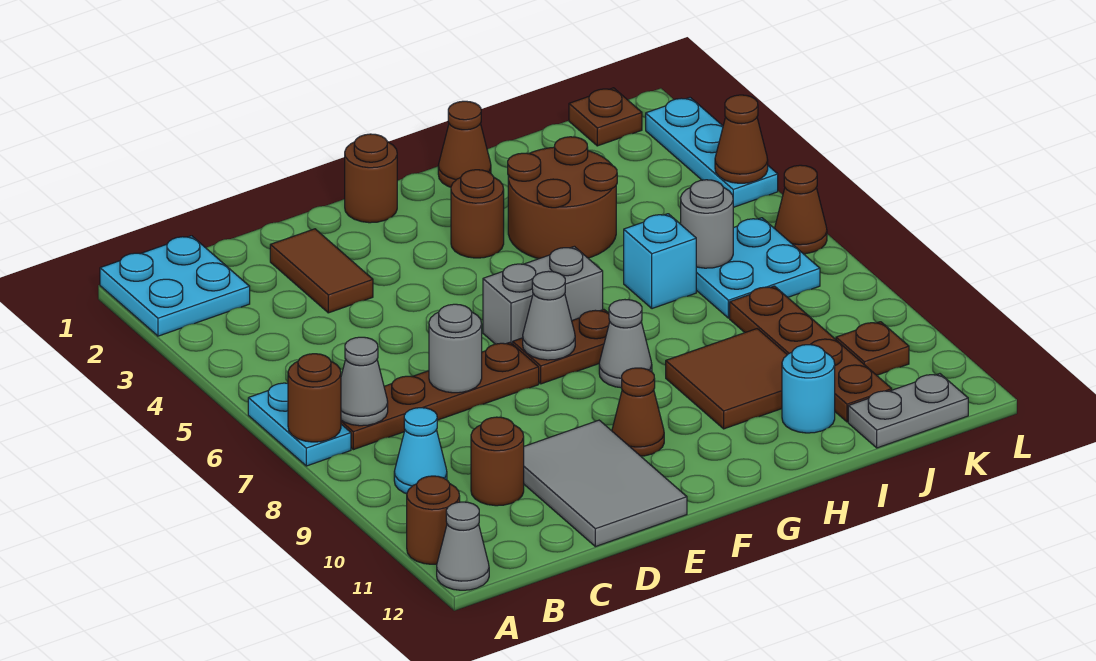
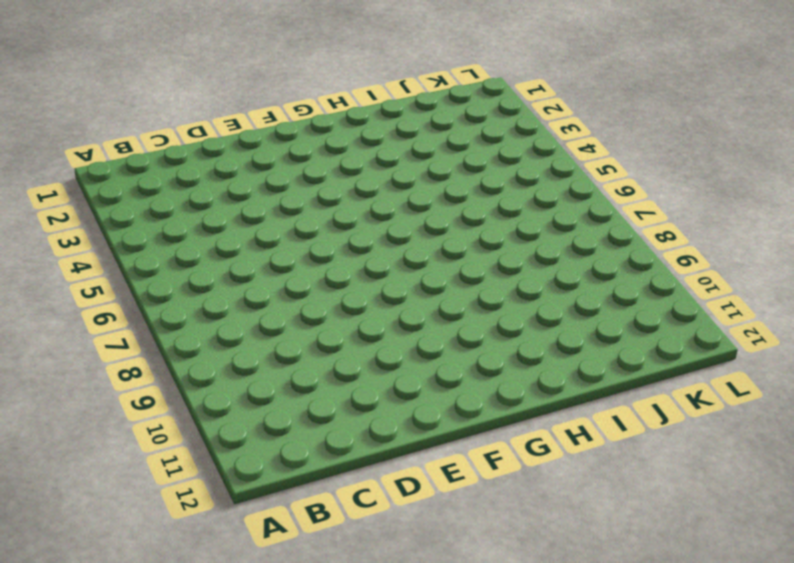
none -> cyan plate A1:B2 level 1
none -> cyan plate A6:A7 level 1
none -> brown round brick A11 level 1
none -> grey cone A12 level 1

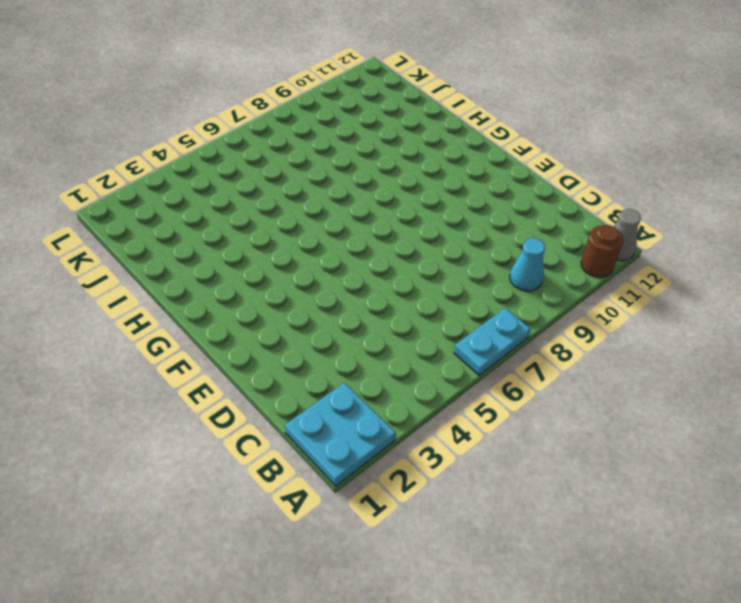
none -> brown plate B7:E7 level 1
none -> brown round brick C10 level 1
none -> brown tile D2:D3 level 1
none -> grey tile D10:E12 level 1

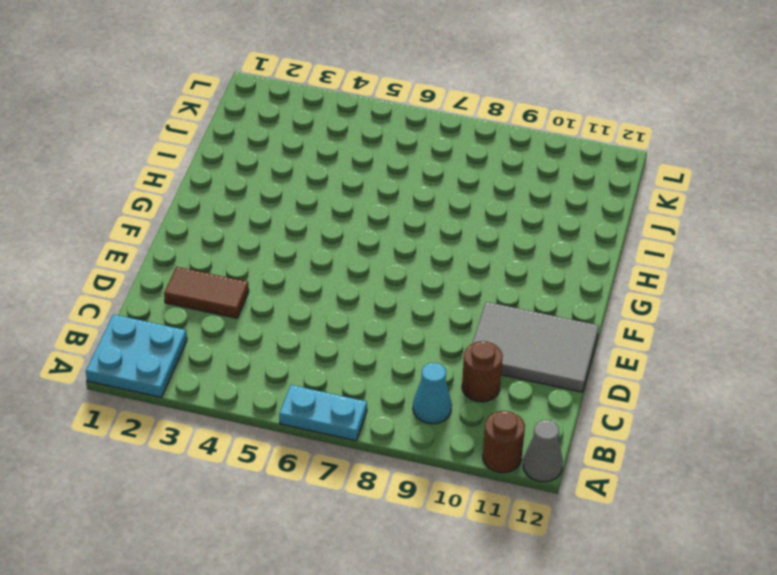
none -> brown plate B7:E7 level 1
none -> brown round brick F1 level 1
none -> grey brick F6:G6 level 1
none -> brown plate F7:G7 level 1

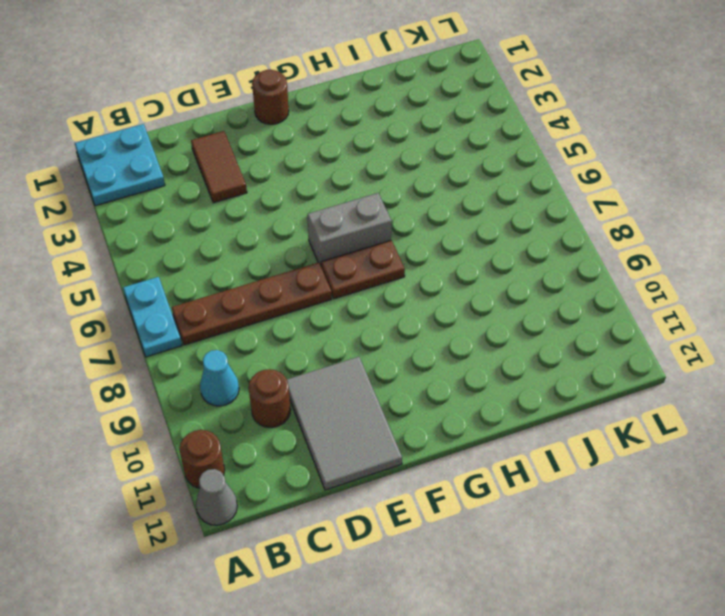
none -> brown cone F10 level 1
none -> brown round brick G3 level 1
none -> grey cone G8 level 1
none -> brown cone H1 level 1

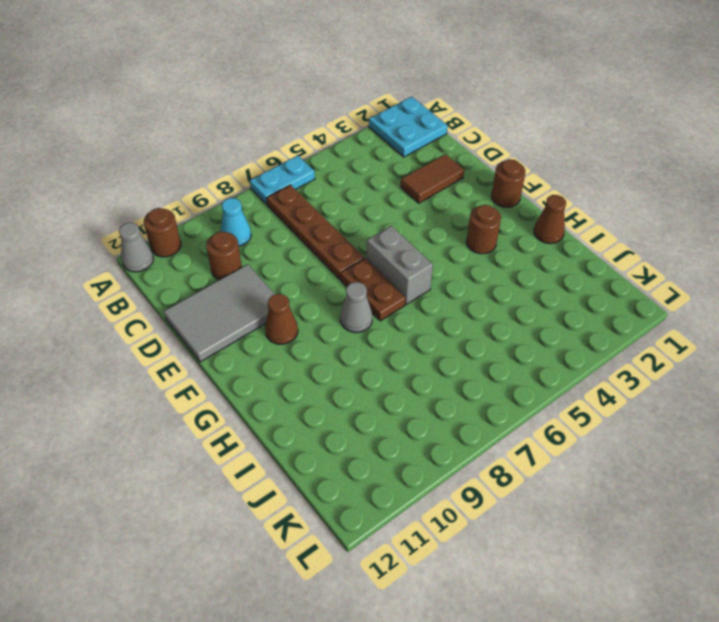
none -> brown round brick H3:I4 level 1
none -> brown tile H9:I10 level 1
none -> cyan brick I6 level 1
none -> cyan round brick I11 level 1

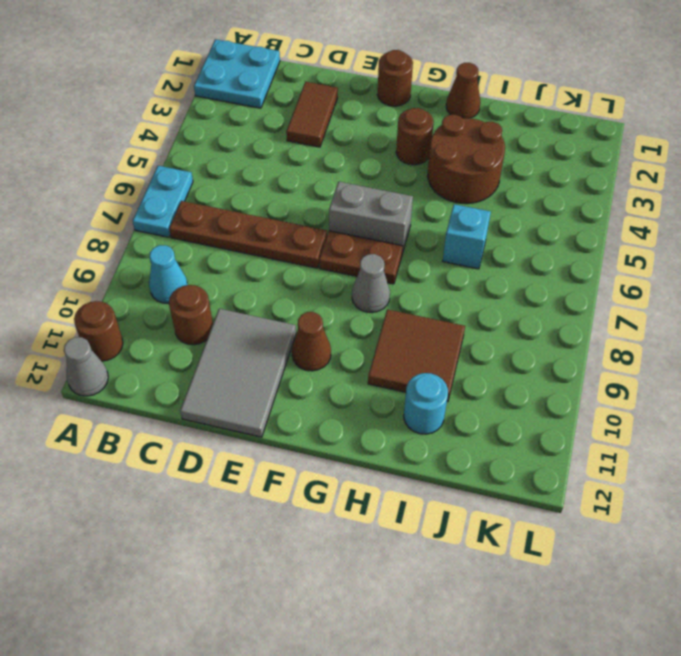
none -> cyan plate J6:K7 level 1
none -> brown plate J8:J11 level 1
none -> grey plate J12:K12 level 1
none -> brown plate K1 level 1

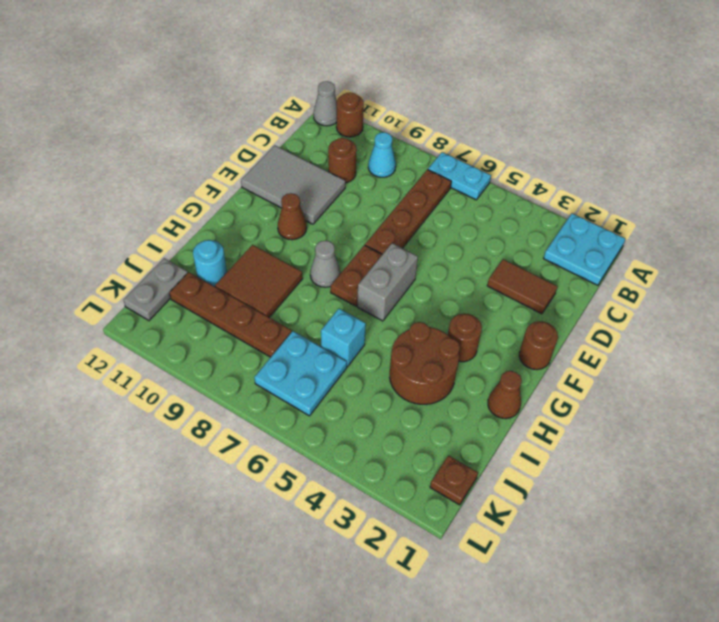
none -> brown plate K10 level 1
none -> cyan plate L2:L4 level 1
none -> brown cone L6 level 1
none -> brown round brick A7 level 2

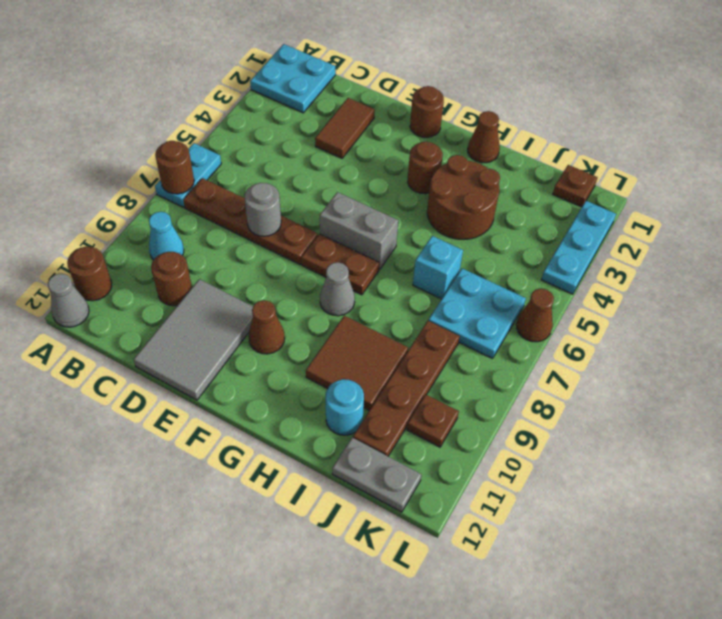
none -> grey cone B7 level 2
none -> grey cone F7 level 2
none -> grey round brick J6 level 2
none -> brown cone L4 level 2

